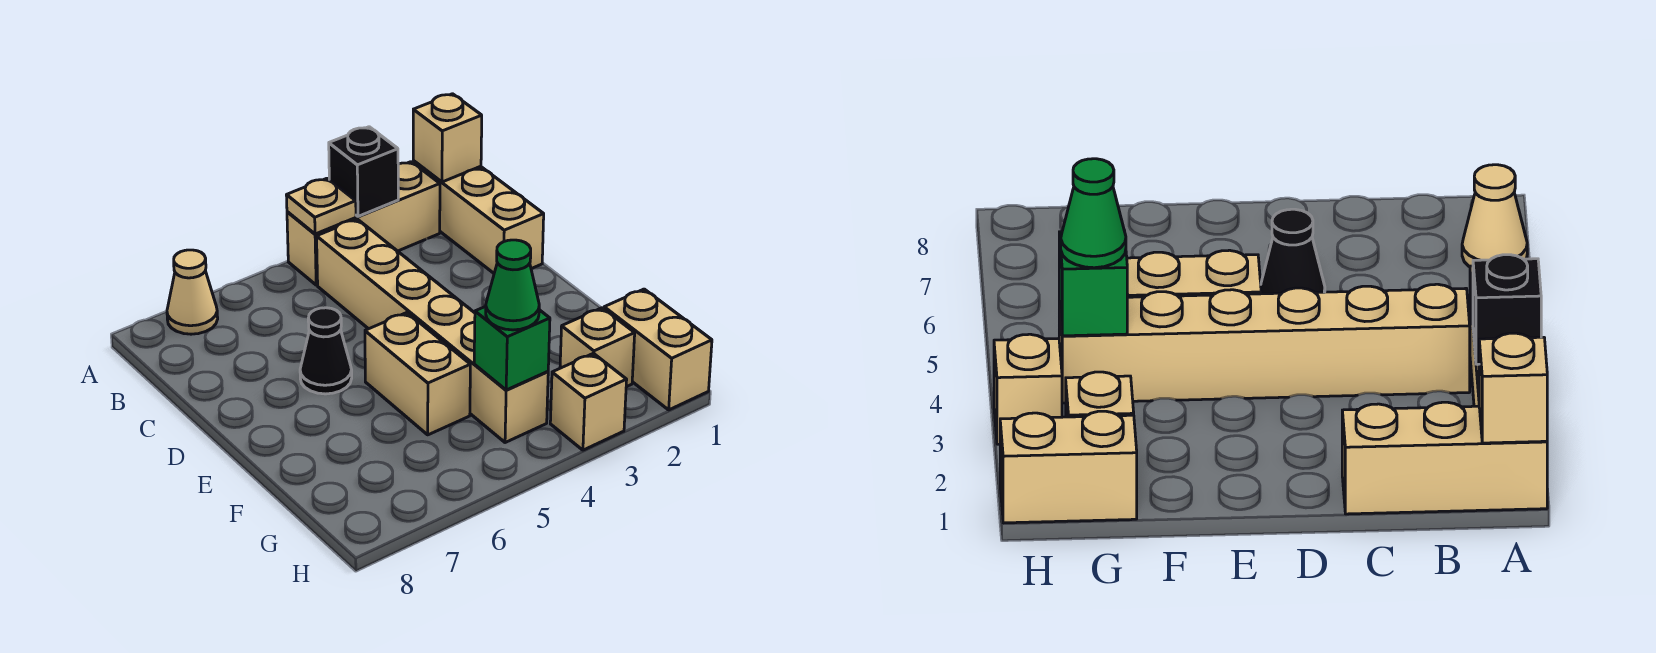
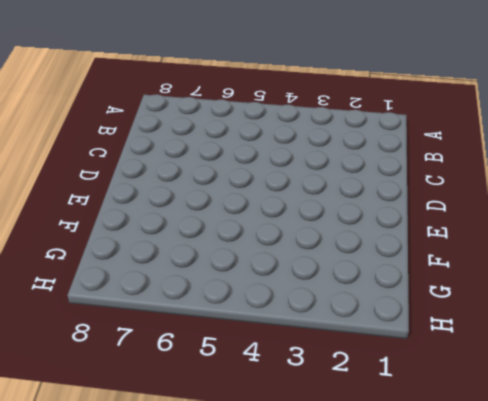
none -> tan brick A1:C1 level 1
none -> tan brick A2:A4 level 1
none -> tan cone A7 level 1

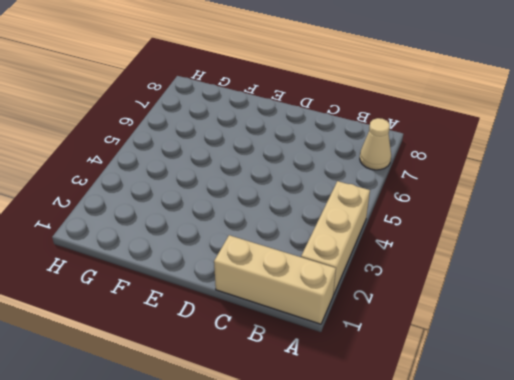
none -> tan brick B4:G4 level 1
none -> black cone D6 level 1
none -> tan brick E5:F5 level 1

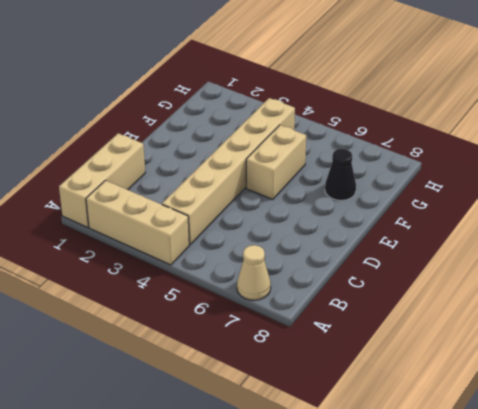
black cone F7 level 1 -> black cone D6 level 1
none -> tan brick G1:H1 level 1
none -> tan brick G2 level 1
none -> tan brick H3 level 1

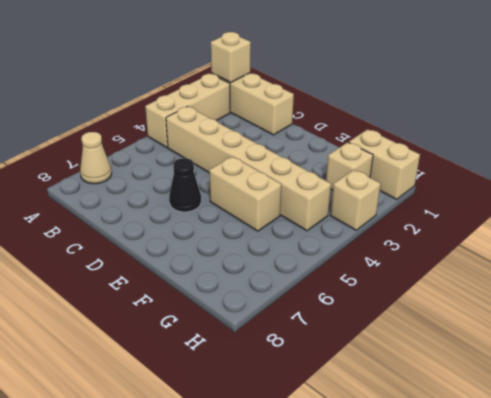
none -> black brick A3 level 2
none -> tan plate A4 level 2
none -> green brick G4 level 2

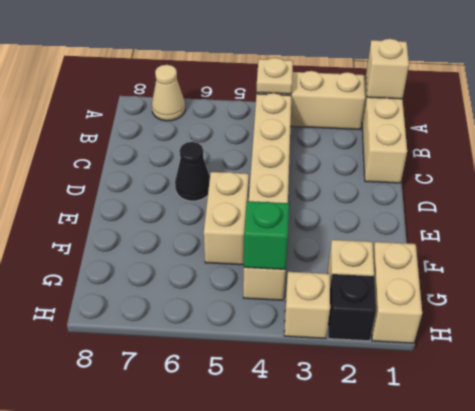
black brick H2 level 1 -> black brick A3 level 2
none -> green cone G4 level 3

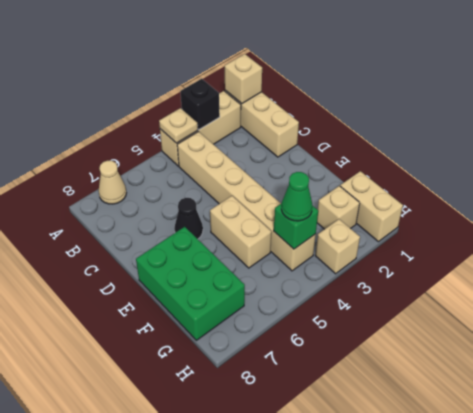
green brick E7:G8 level 1 -> none

